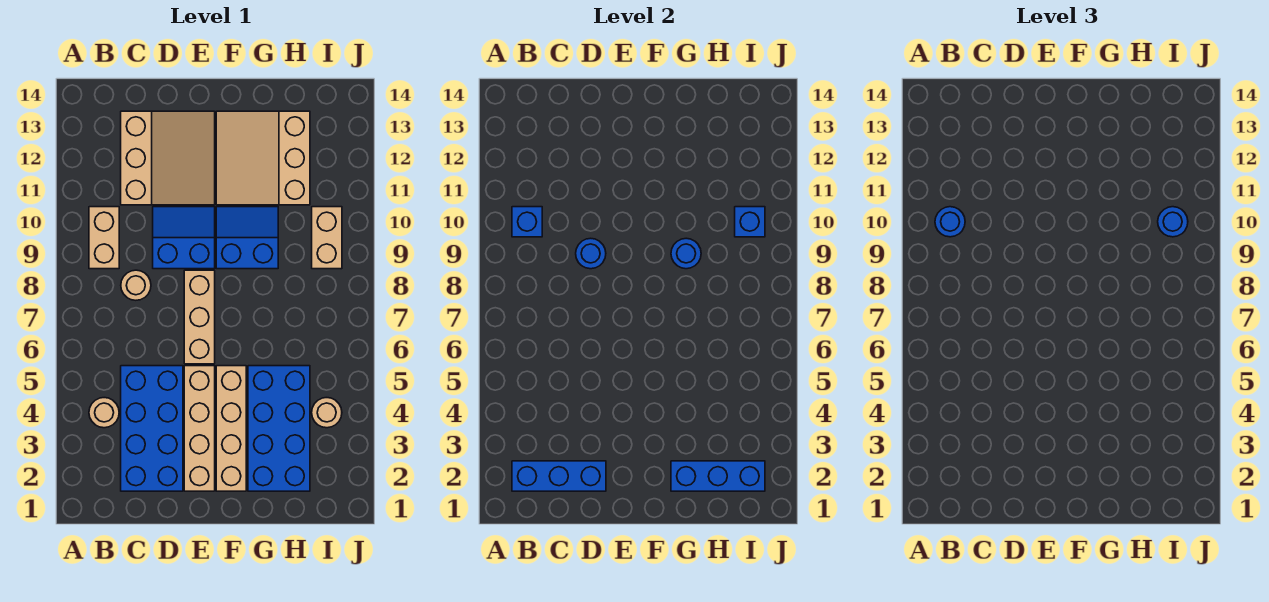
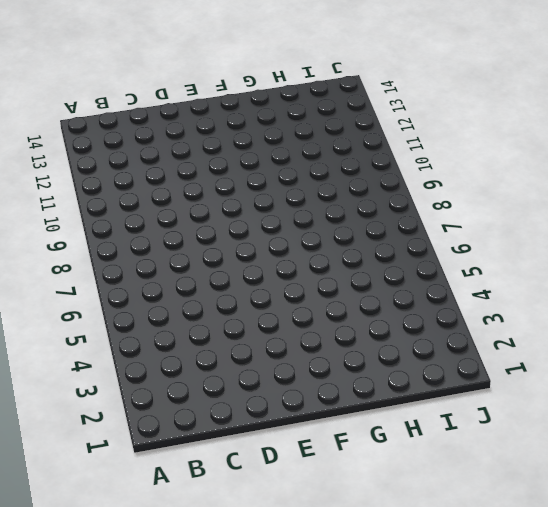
none -> tan round brick B4 level 1
none -> tan brick B9:B10 level 1
none -> blue brick C2:D5 level 1

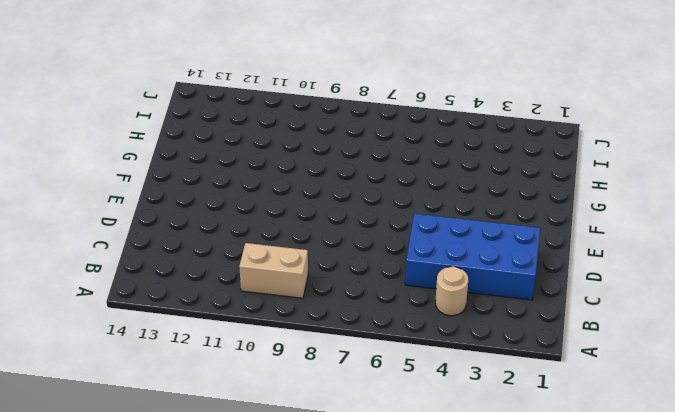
none -> tan round brick C8 level 1
none -> tan slope C11:E13 level 1 top C
none -> blue slope D9:E10 level 1 top 9

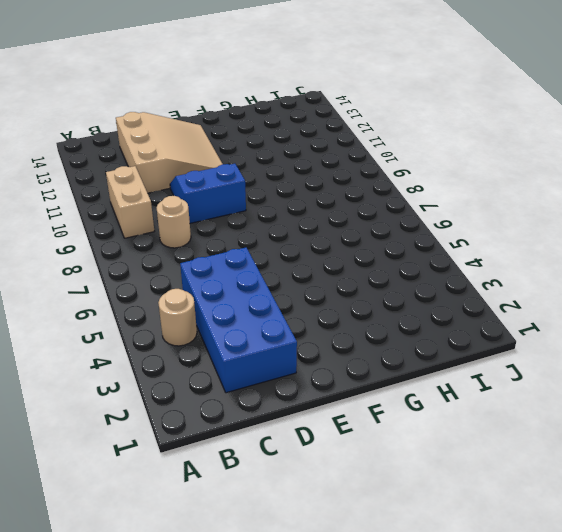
none -> tan brick E2:E5 level 1
none -> tan brick E6:E8 level 1
none -> tan brick F2:F5 level 1

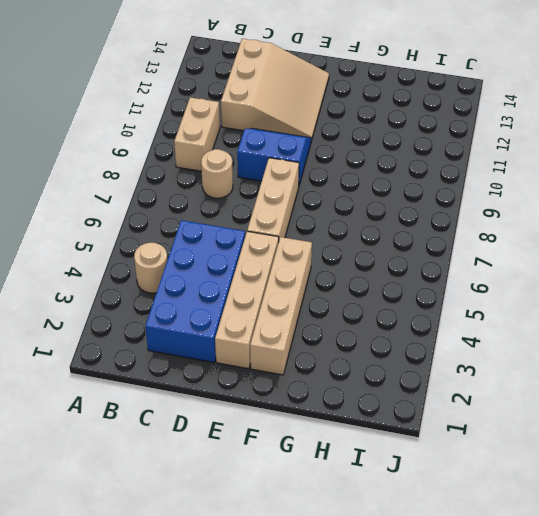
none -> blue slope F9:G10 level 1 top 9
none -> tan slope F11:H13 level 1 top H
none -> blue brick G2:H5 level 1

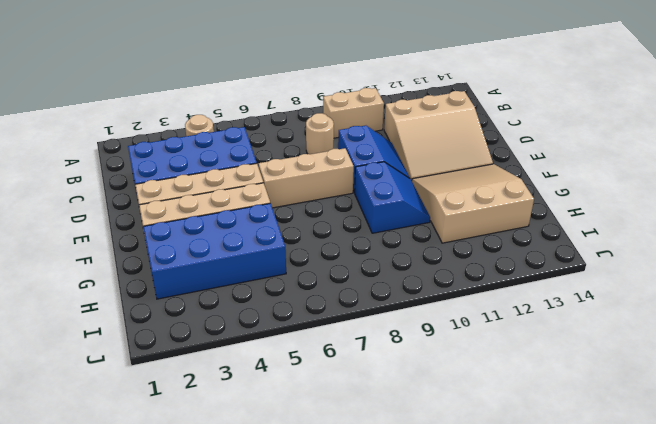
none -> tan round brick I4 level 1
none -> tan brick I9:I10 level 1
none -> blue brick B2:D2 level 2

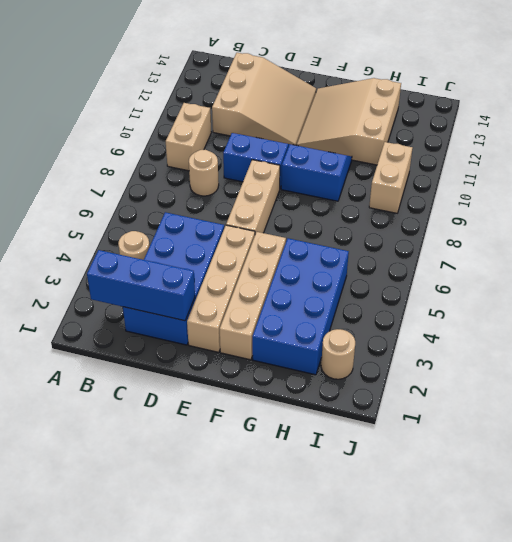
tan round brick I2 level 1 -> tan round brick I4 level 1
none -> blue brick B10 level 2
none -> blue round brick D9 level 2
none -> blue brick G2:I2 level 2

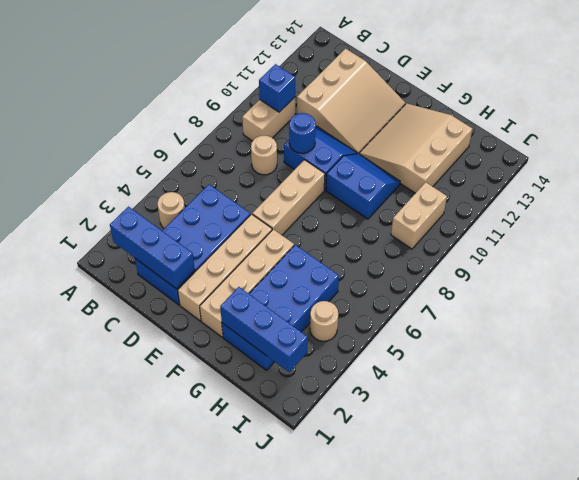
none -> blue round brick G9 level 2
none -> blue brick I10 level 2
none -> blue round brick B10 level 3

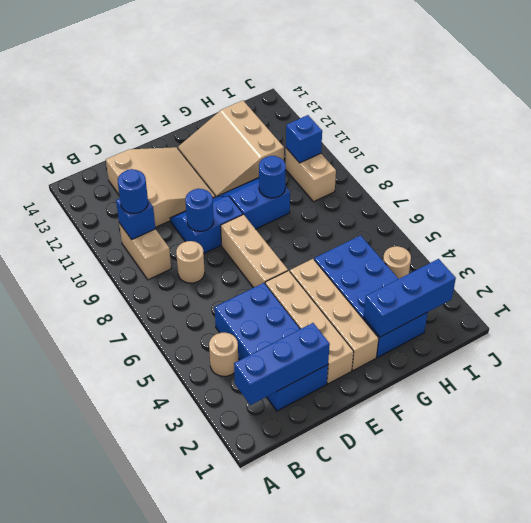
none -> blue round brick I10 level 3

